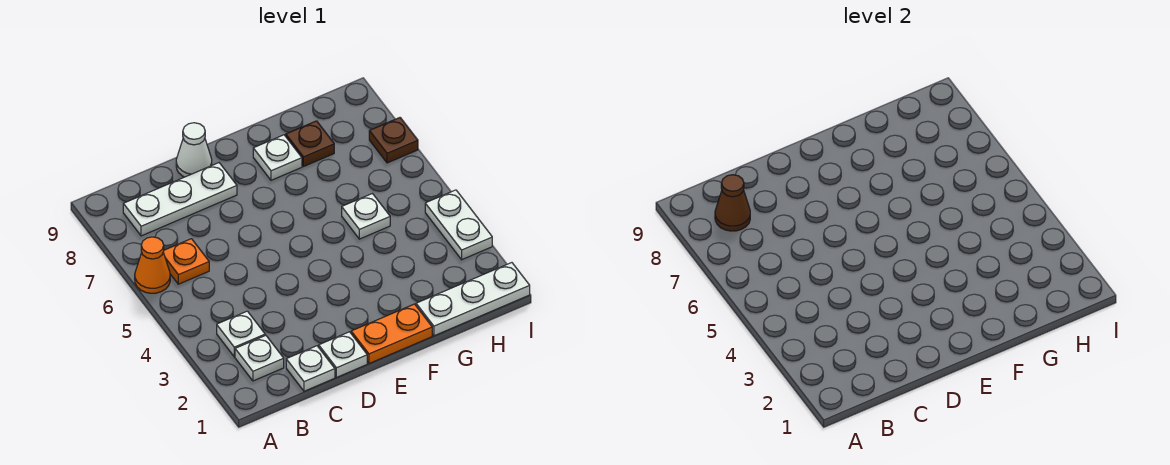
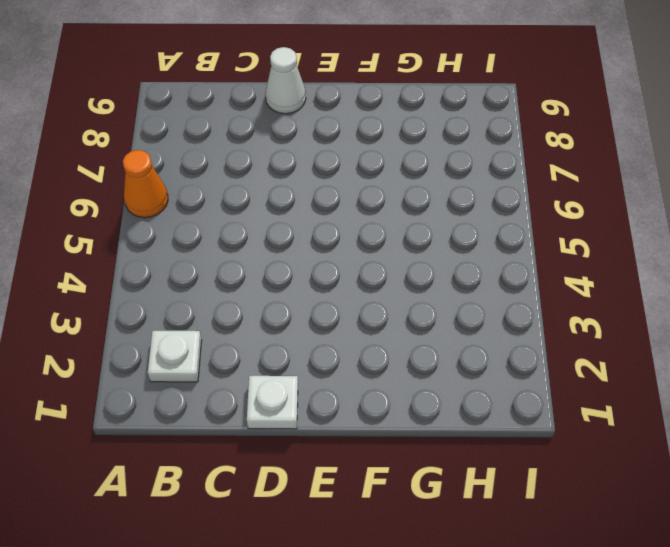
none -> white plate B3 level 1
none -> orange plate B6 level 1
none -> white plate B8:D8 level 1

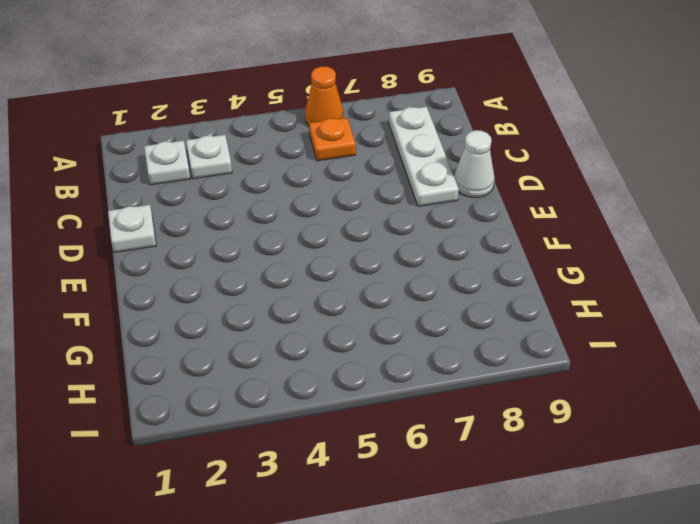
none -> white plate C1 level 1
none -> orange plate E1:F1 level 1
none -> white plate F8 level 1

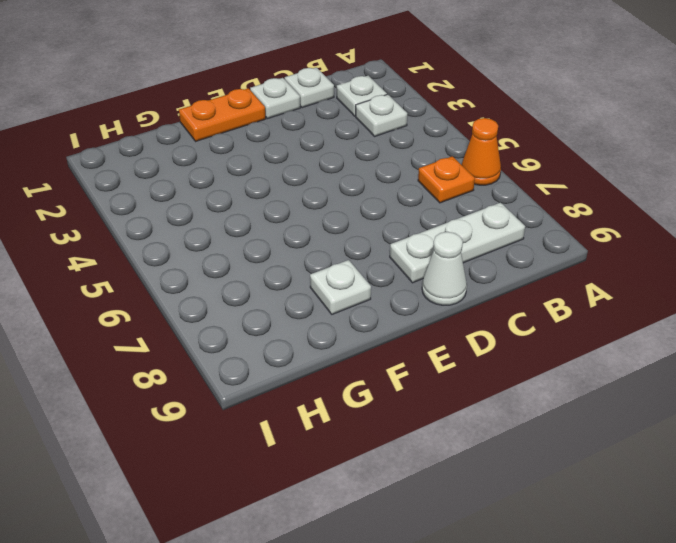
none -> white plate G1:I1 level 1
none -> white plate G5 level 1
none -> brown plate G8 level 1

